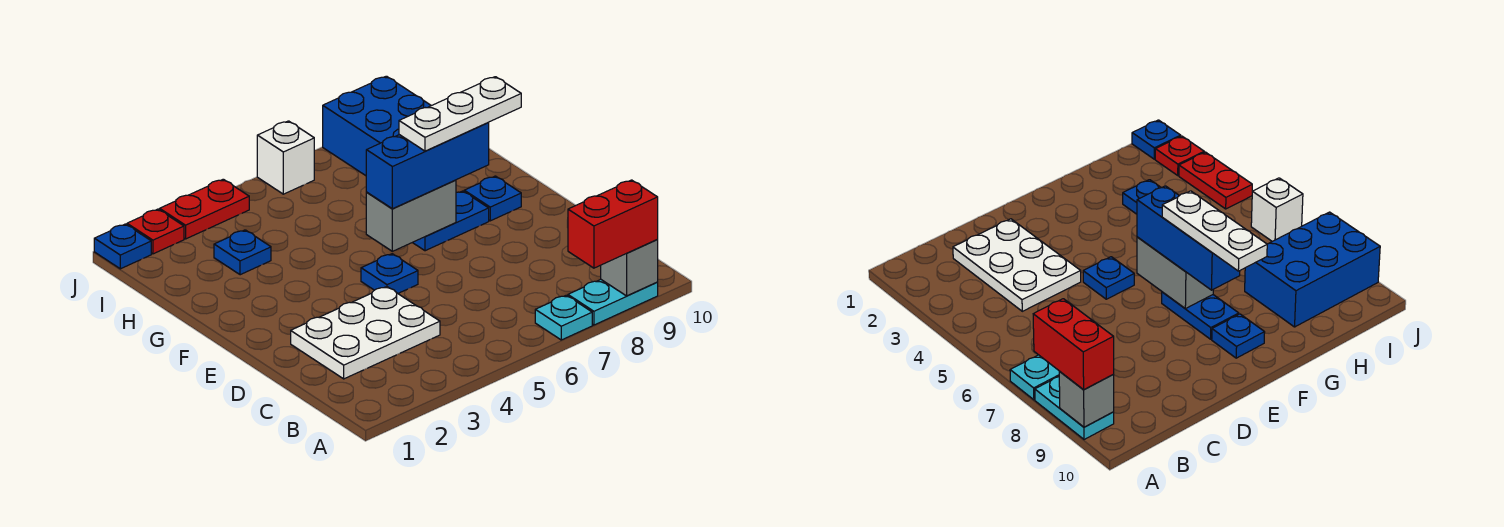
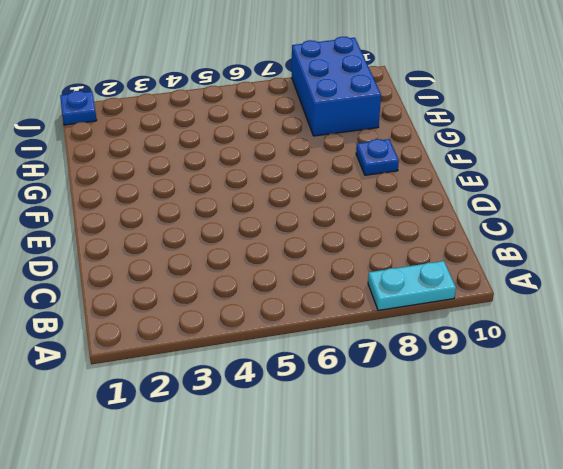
none -> cyan plate A7 level 1
none -> white plate C2:D4 level 1
none -> blue plate E5 level 1

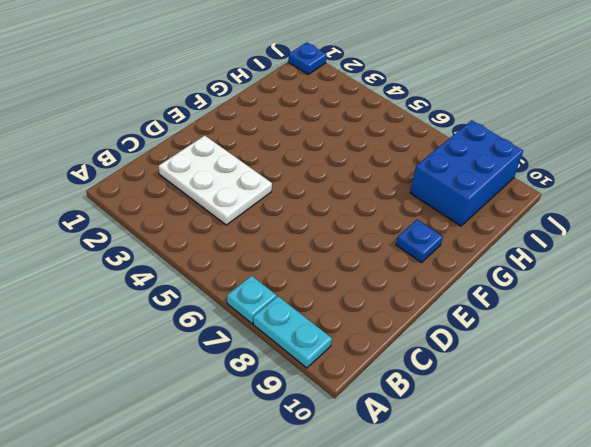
none -> blue plate E5 level 1
none -> blue plate F7:F8 level 1
none -> blue plate H3 level 1

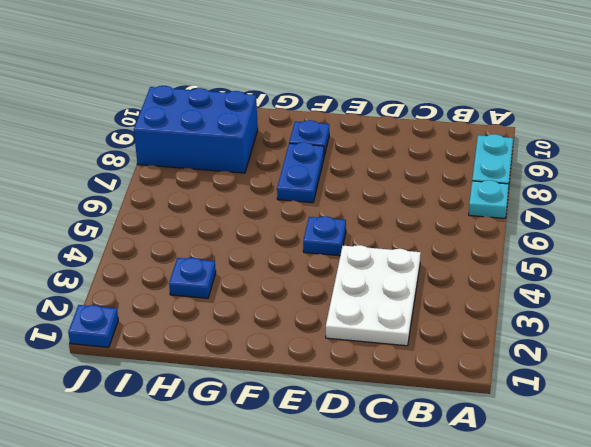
none -> red plate J2 level 1
none -> red plate J3:J4 level 1
none -> white brick J6 level 1

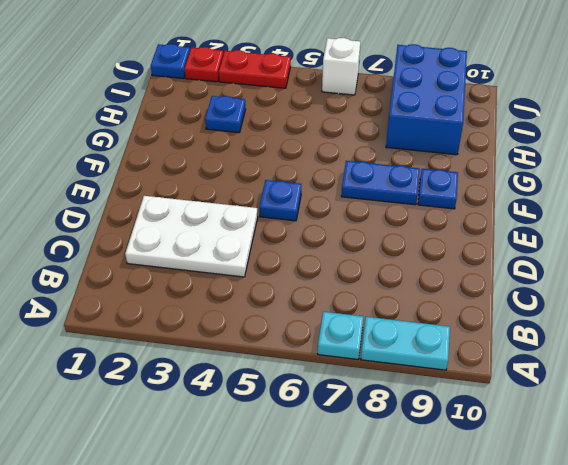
none -> grey brick A9 level 2
none -> grey brick F6:F7 level 2
none -> red brick A8:A9 level 3

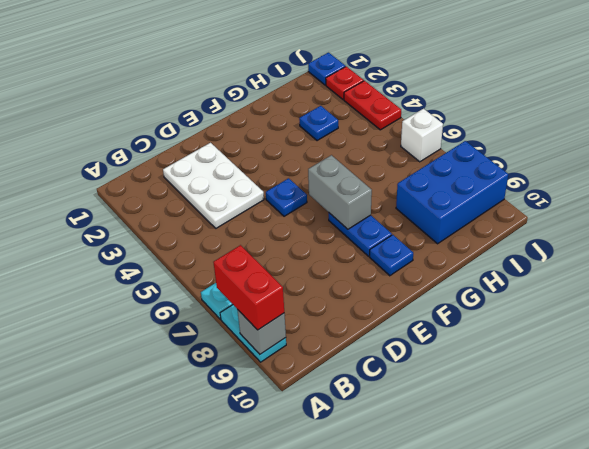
none -> blue brick F6:F8 level 3
none -> white plate F7:F9 level 4

